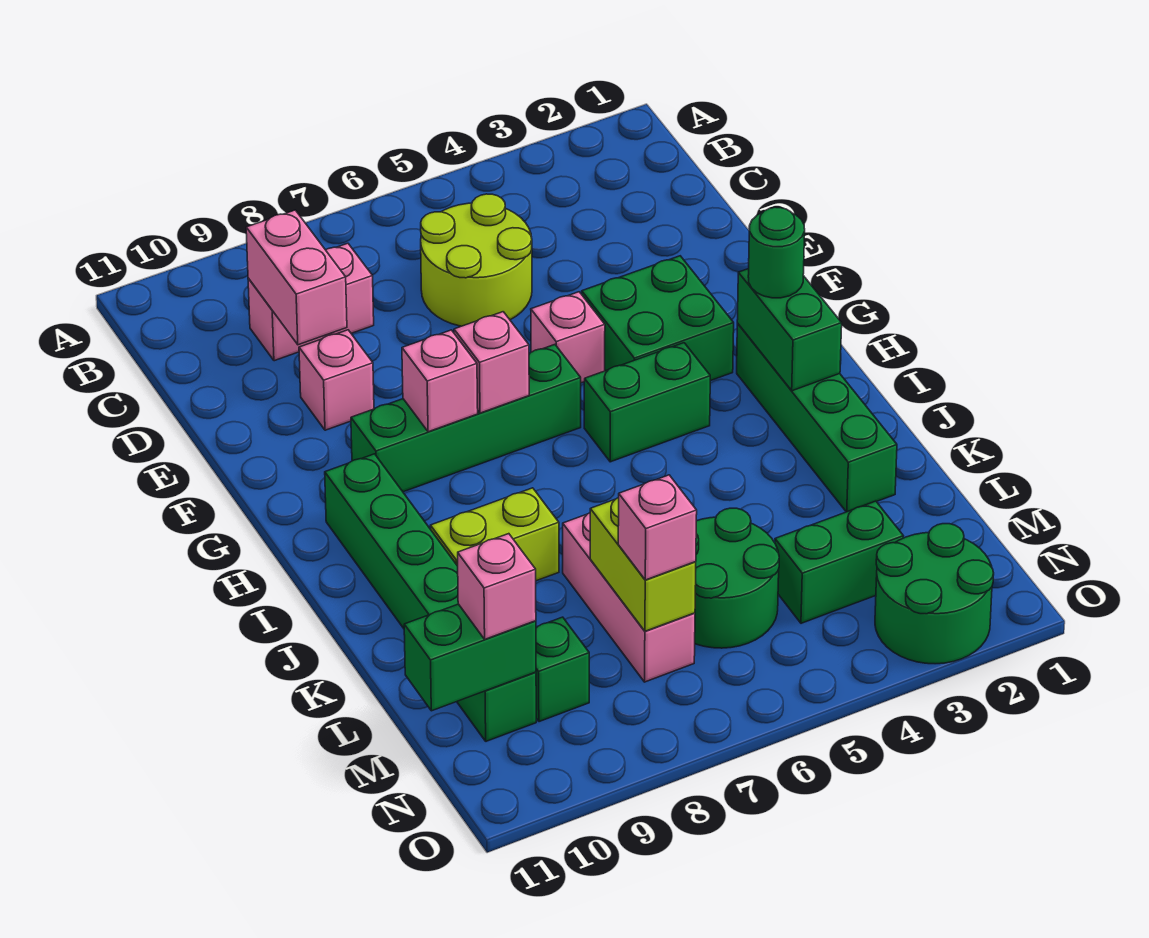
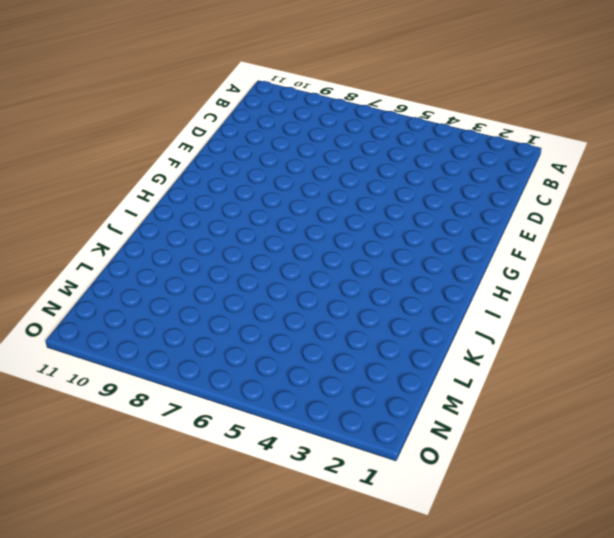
none -> lime round brick C5:D6 level 1
none -> pink brick C8:C9 level 1
none -> pink brick E9 level 1

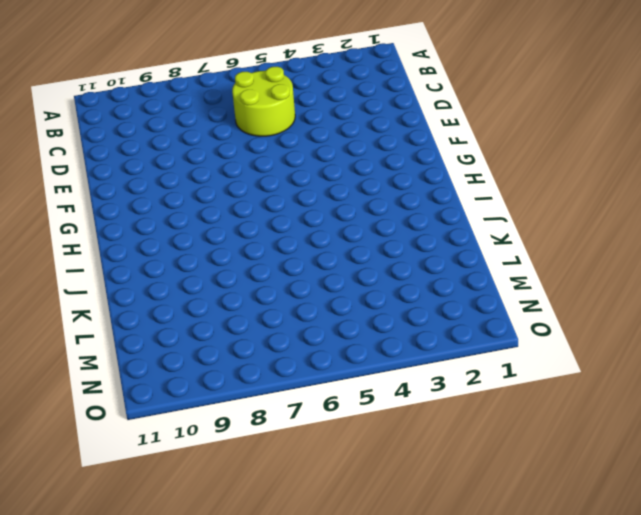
none -> pink brick C8:C9 level 1
none -> pink brick E9 level 1
none -> green brick F3:G4 level 1

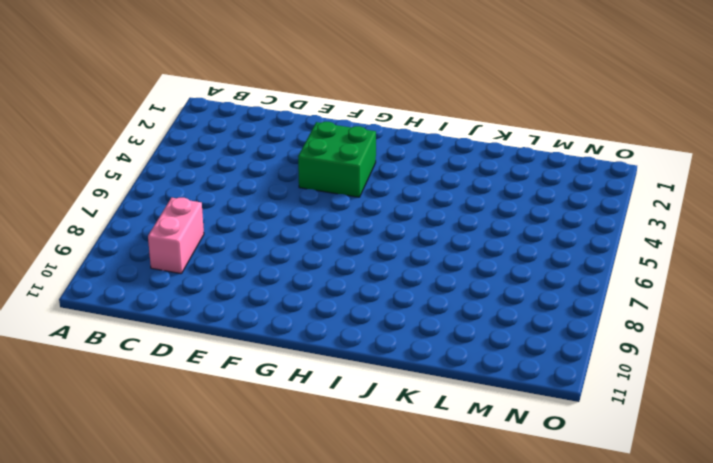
none -> lime round brick C5:D6 level 1
none -> pink brick E9 level 1
none -> pink brick F5 level 1

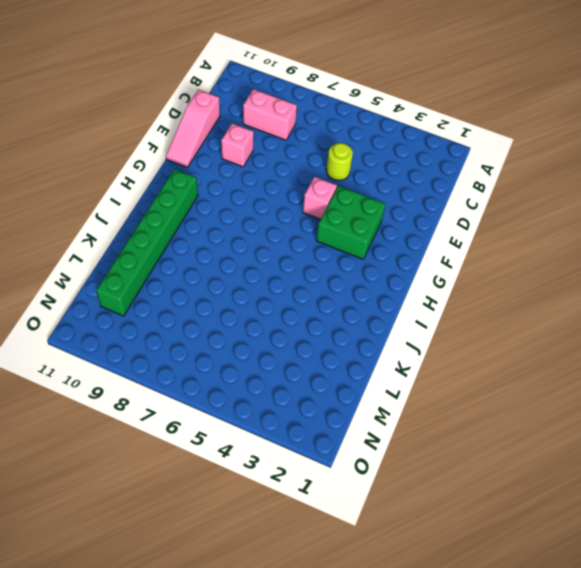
lime round brick D5 level 1 -> lime round brick C5:D6 level 1
pink slope D11:F11 level 1 top D -> none
none -> green brick G6:G9 level 1
none -> green brick H2:K2 level 1
none -> green brick H4:H5 level 1

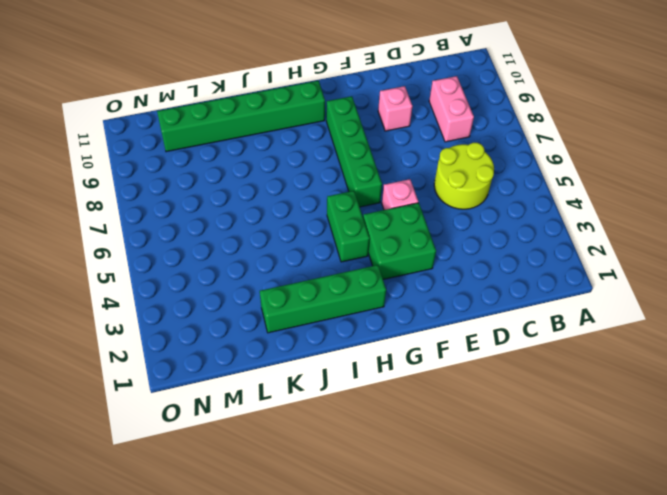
none -> lime brick J8:J9 level 1
none -> pink brick K7:M7 level 1
none -> green round brick L5:M6 level 1

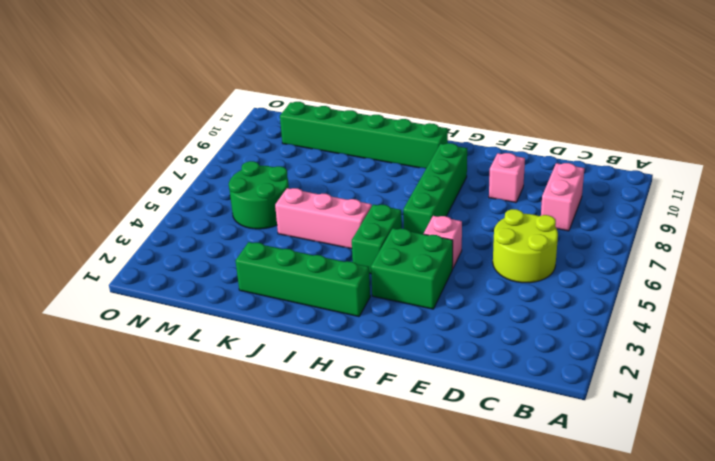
pink brick I5:K5 level 1 -> pink brick K7:M7 level 1
none -> lime brick J8:J9 level 1
none -> green brick M3:M4 level 1
none -> green brick M9 level 1

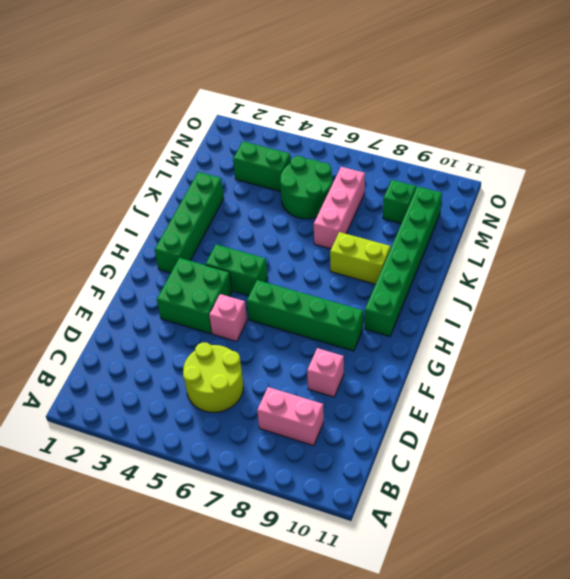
none -> green round brick N2:O3 level 1
none -> pink brick C9:D9 level 2
none -> pink brick G7 level 2

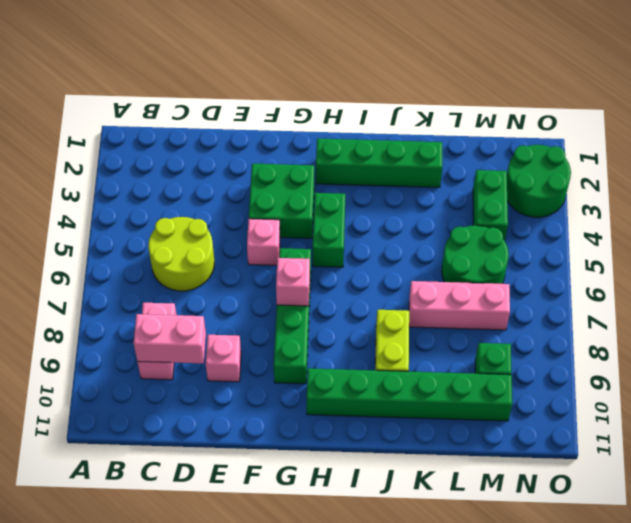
none -> pink brick G8 level 2
none -> green brick H2:I2 level 2
none -> lime brick L7:M7 level 2

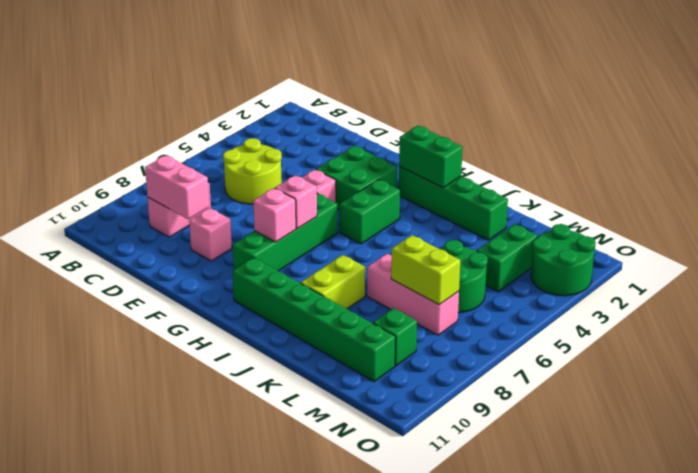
none -> green brick M10:M11 level 2
none -> green round brick H2 level 3
none -> pink brick M7 level 3

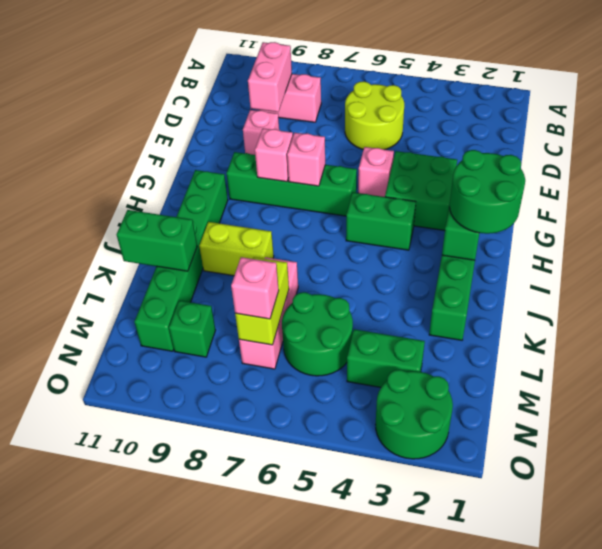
green round brick H1:I2 level 3 -> green round brick H2 level 3
green brick K10:K11 level 2 -> green brick M10:M11 level 2
none -> pink brick M10 level 3

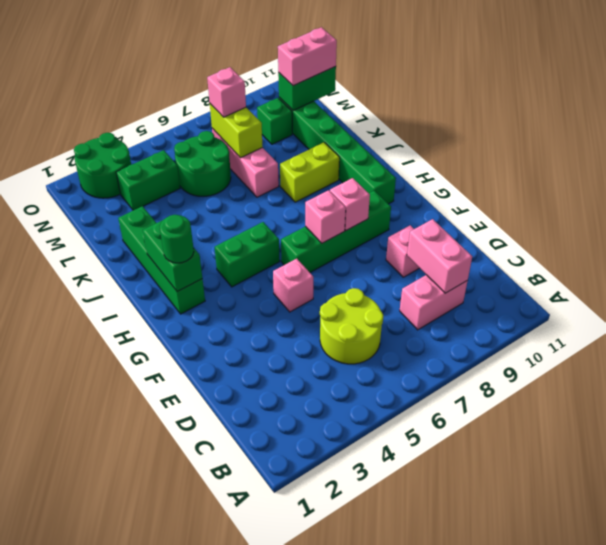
pink brick M10:M11 level 3 -> pink brick M10 level 3
none -> green brick F3:G4 level 1

